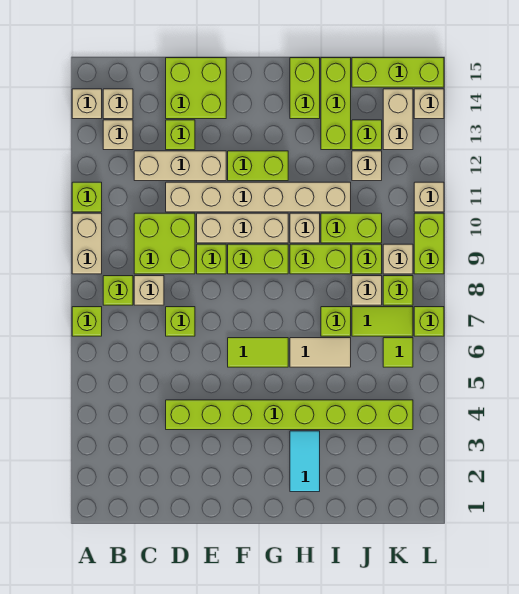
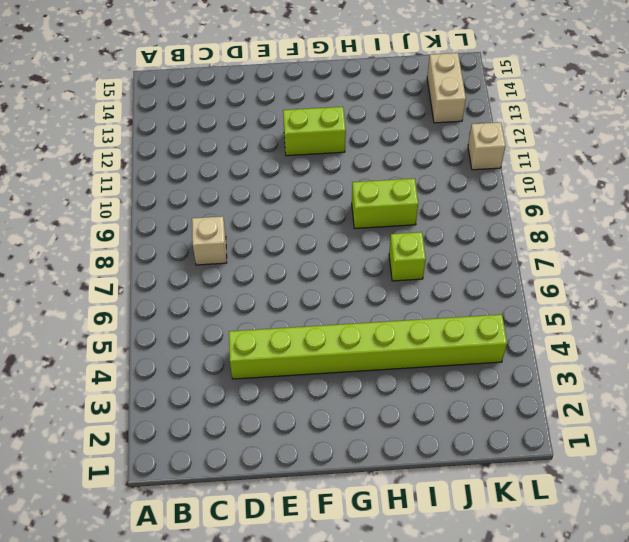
none -> lime brick A7 level 1
none -> tan brick A9:A10 level 1
none -> lime brick A11 level 1
none -> tan brick A14 level 1

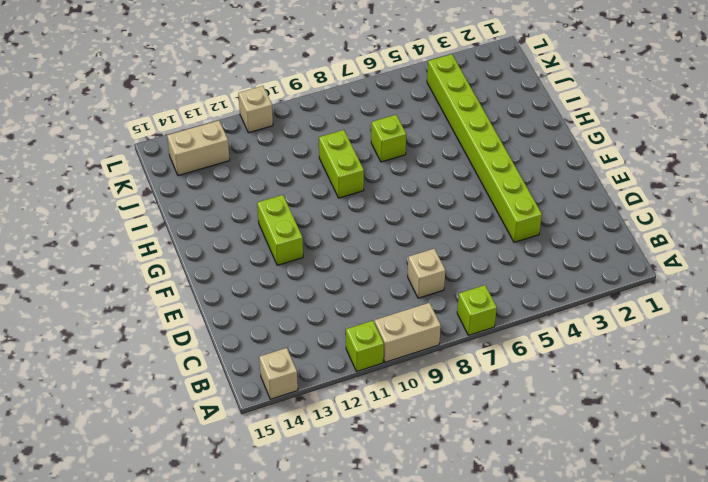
none -> lime brick B8 level 1
none -> tan brick B13 level 1
none -> tan brick B14 level 1
none -> lime brick C9:D10 level 1

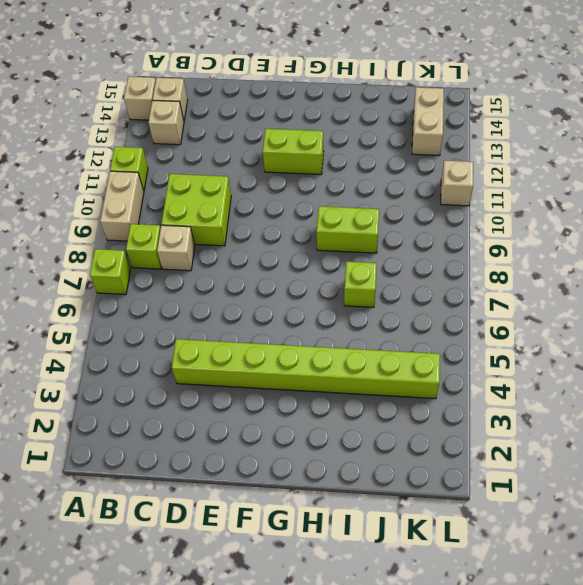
none -> tan brick C12:E12 level 1
none -> lime brick D7 level 1
none -> tan brick D11:I11 level 1
none -> lime brick D13 level 1

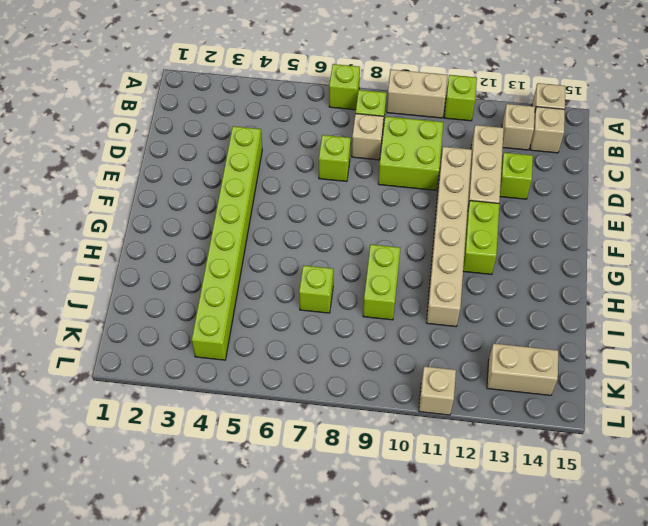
none -> lime brick D14:E15 level 1
none -> lime brick E9 level 1
none -> tan brick E10:G10 level 1
none -> lime tile F6:G6 level 1

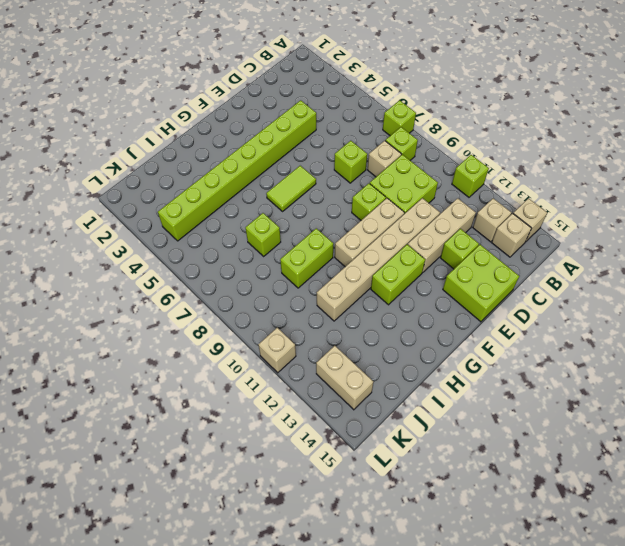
none -> tan brick A9:A10 level 1
none -> lime brick F9:G9 level 1
none -> cyan tile H2:H3 level 1
none -> tan tile H6:I6 level 1

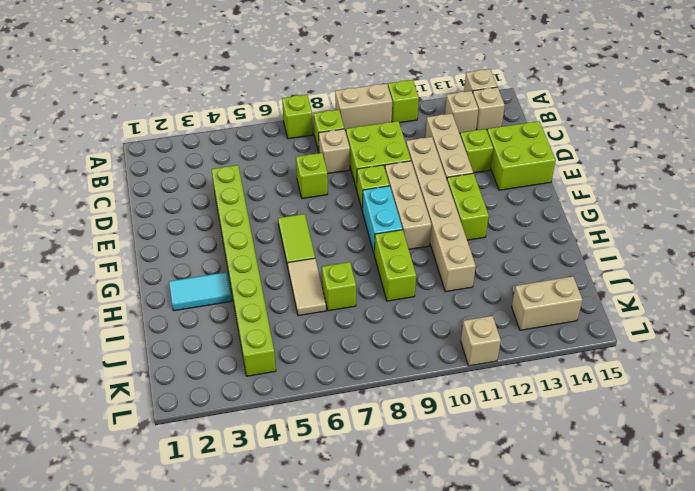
cyan brick F9:G9 level 1 -> lime brick F9:G9 level 1
none -> tan brick H10 level 1
none -> lime brick H14:H15 level 1
none -> lime brick I10:J10 level 1
none -> lime brick I13:I15 level 1

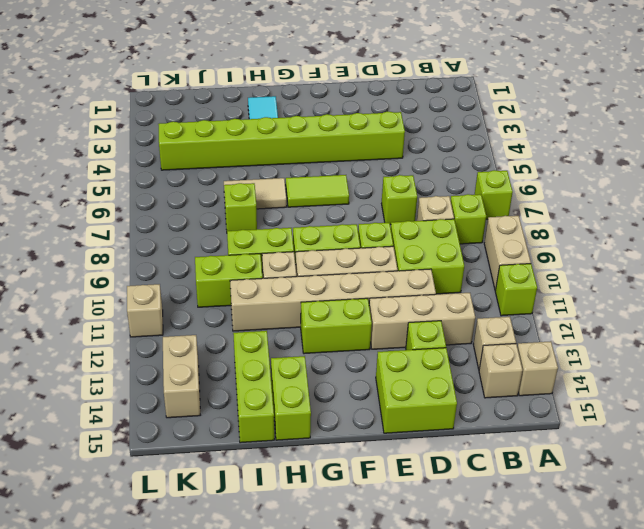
none -> lime tile J7:K7 level 1
none -> tan brick J8 level 1
none -> lime brick J9 level 1
none -> tan brick J12 level 1

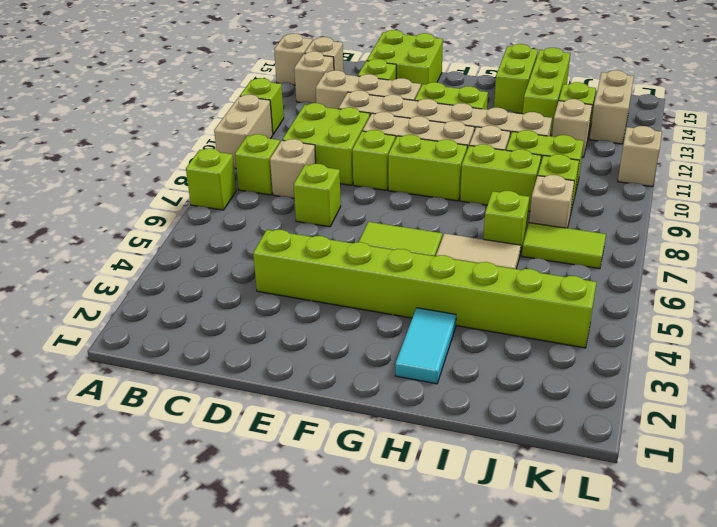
none -> lime brick J15:L15 level 1
none -> lime tile K6 level 1
none -> lime brick K8 level 1
none -> tan brick K9 level 1

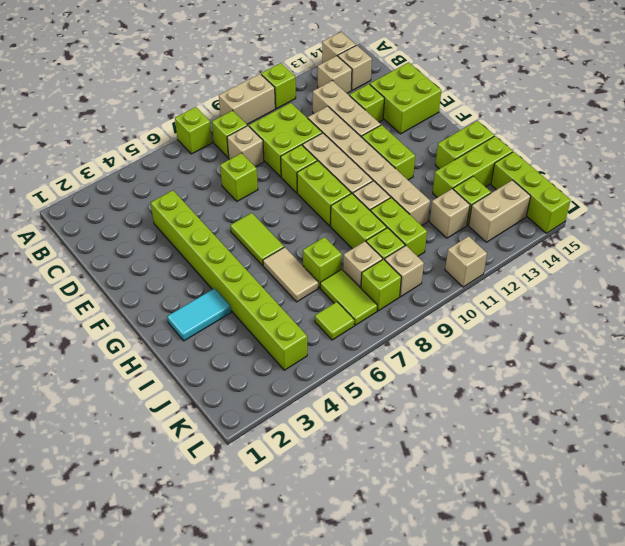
none -> lime brick L7 level 1
none -> lime brick L9:L10 level 1
none -> tan brick L14 level 1

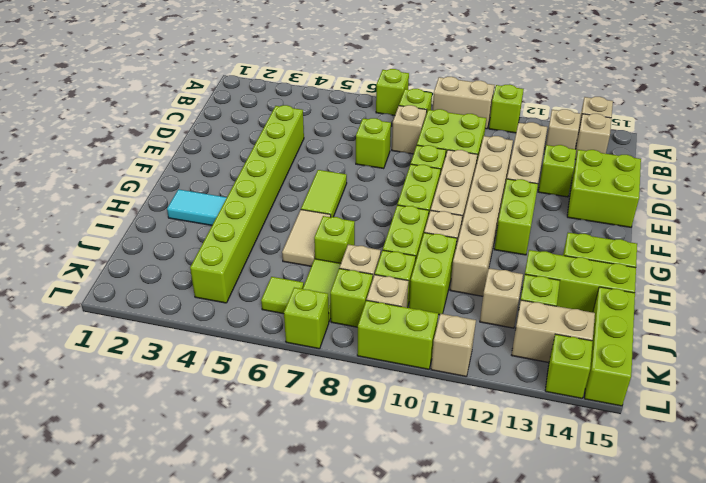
lime brick L14 level 1 -> tan brick L14 level 1

